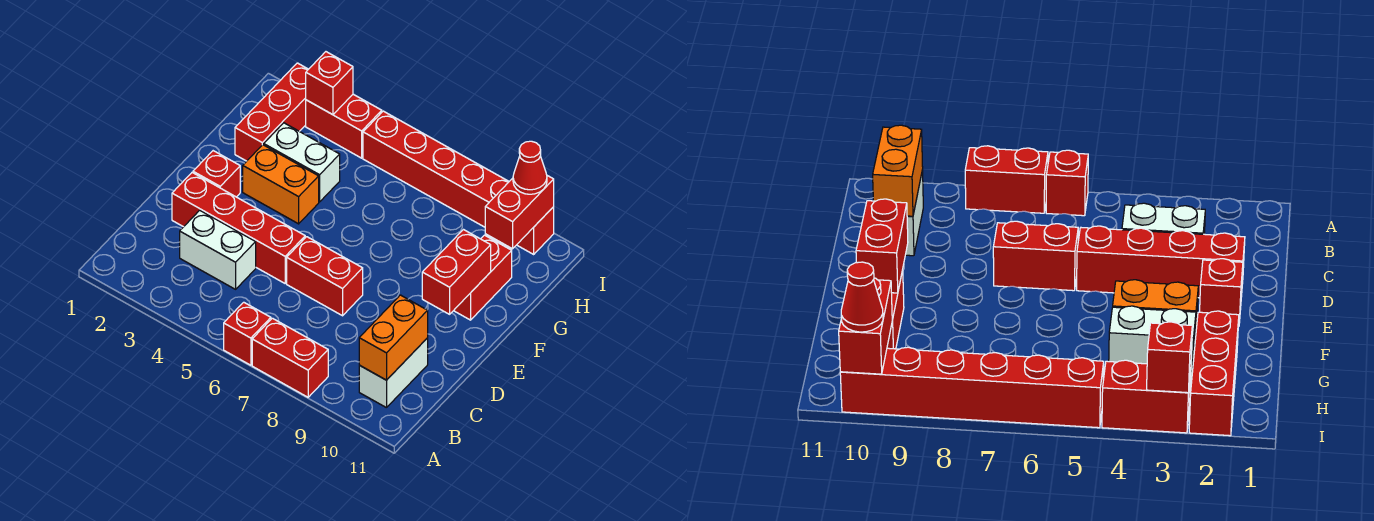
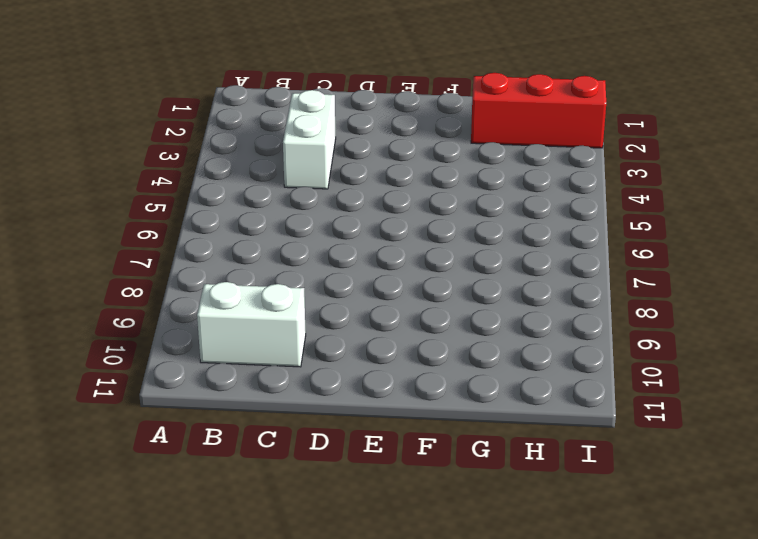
none -> red brick A6 level 1
none -> red brick A7:A8 level 1
none -> red brick D2:D5 level 1

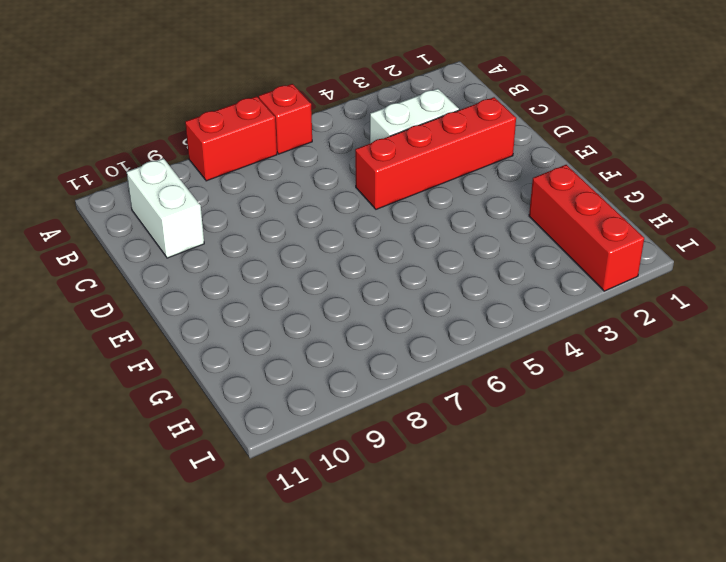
none -> red brick D6:D7 level 1
none -> red brick E2 level 1
none -> orange brick F3:F4 level 1

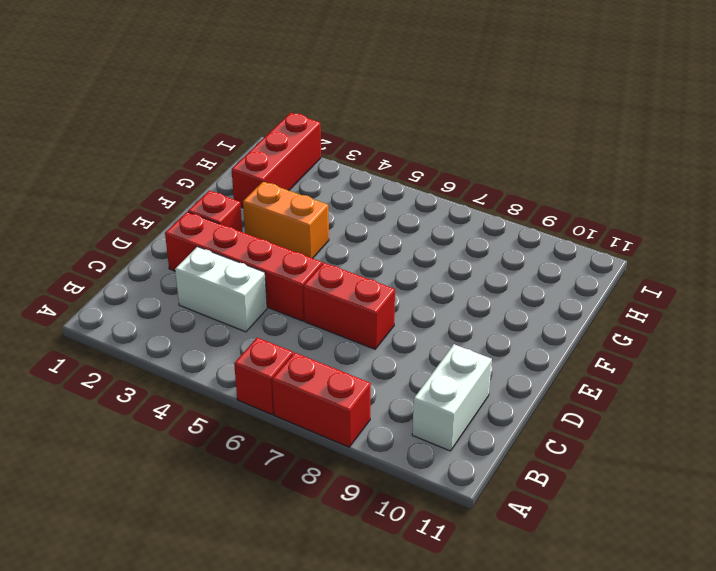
none -> red brick F10:G10 level 1
none -> white brick G3:G4 level 1
none -> red brick I3:I4 level 1

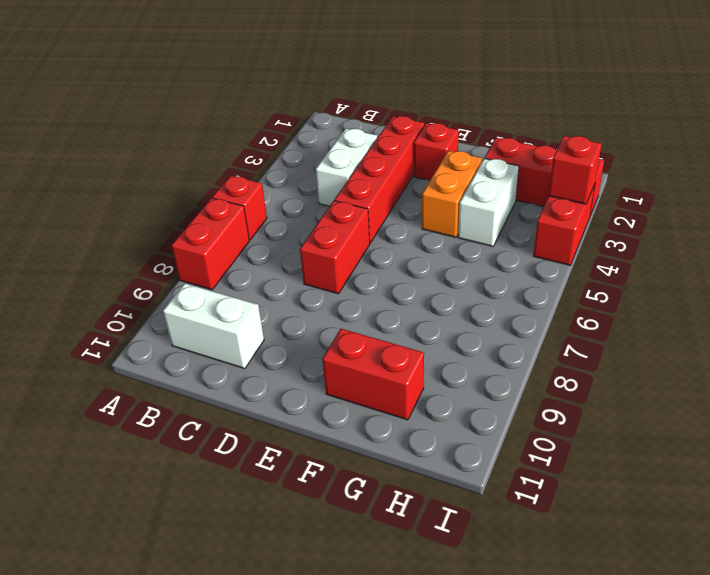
none -> red brick I5:I10 level 1
none -> orange brick B10:C10 level 2
none -> red brick E10:F10 level 2

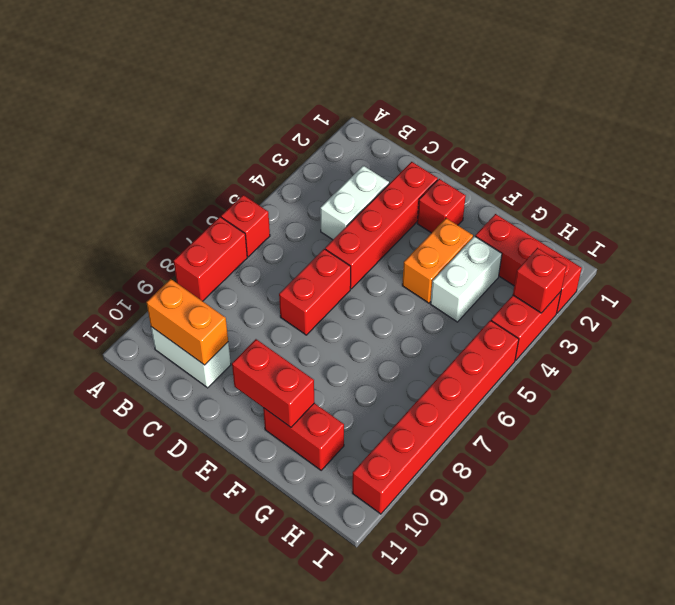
none -> red brick H10:I10 level 2
none -> red cone I10 level 3

